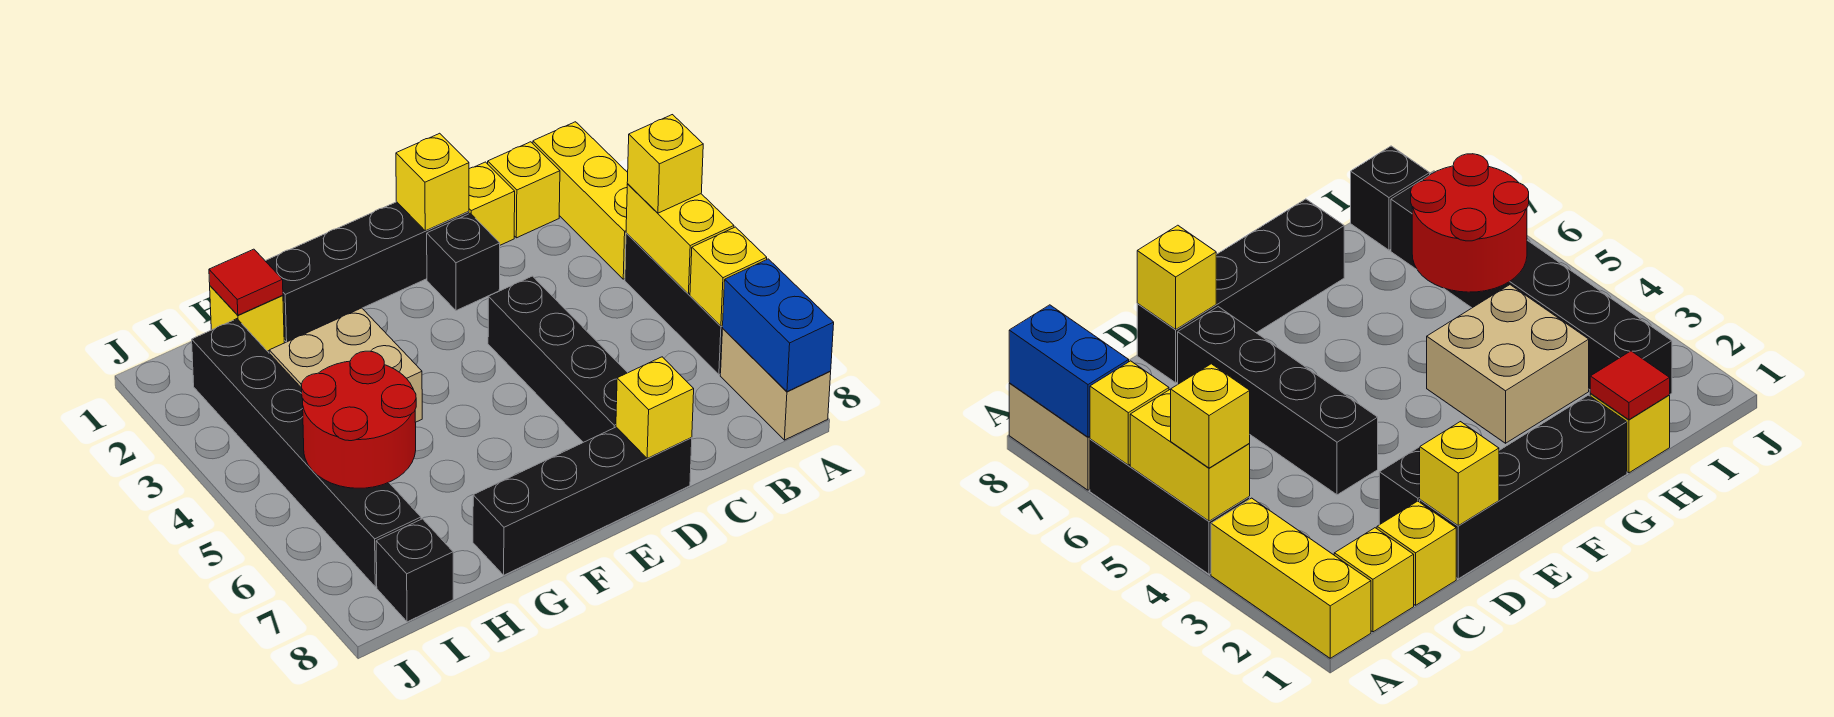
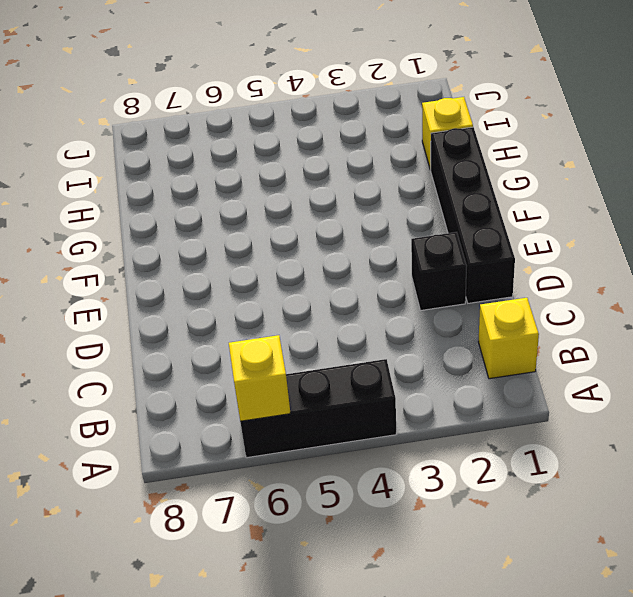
none -> yellow brick A1:A3 level 1
none -> tan brick A7:A8 level 1
none -> yellow brick C1 level 1

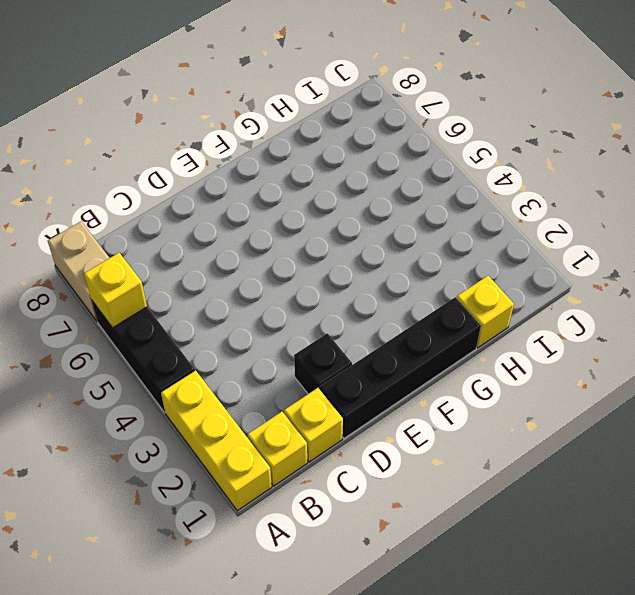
none -> black brick D4:D7 level 1
none -> black brick D8:G8 level 1
none -> tan brick G3:H4 level 1

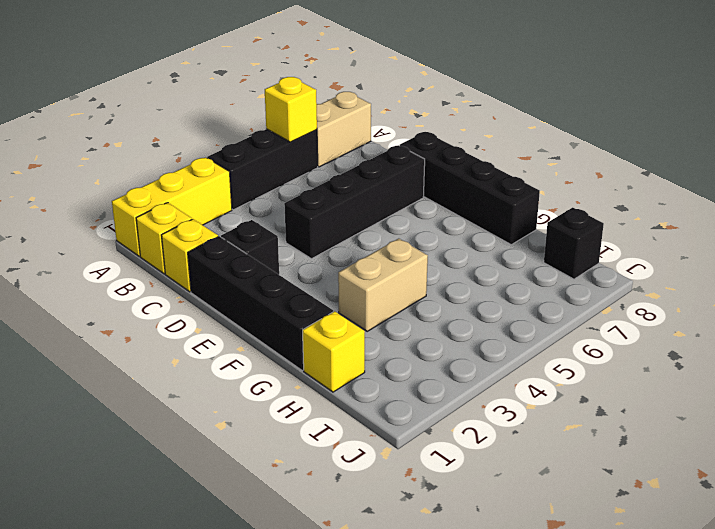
tan brick G3:G4 level 1 -> tan brick G3:H4 level 1
none -> black brick I2:I7 level 1
none -> yellow brick A4:A5 level 2
none -> blue brick A7:A8 level 2

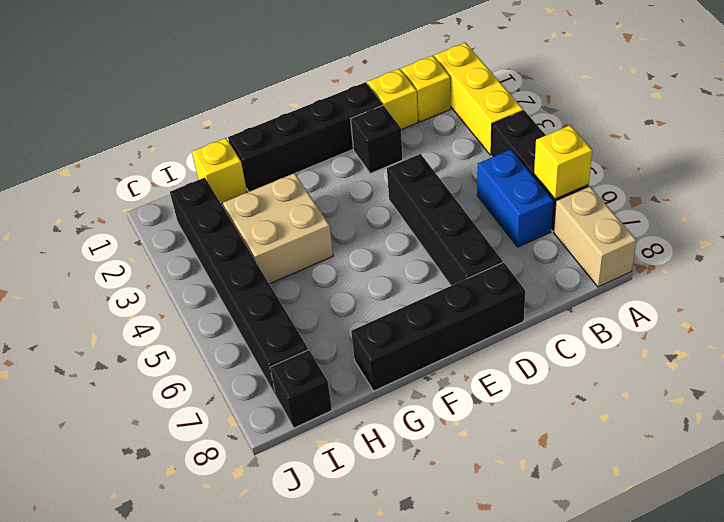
blue brick B5:B6 level 1 -> blue brick A7:A8 level 2
none -> yellow brick A4:A5 level 2
none -> yellow brick D1 level 2
none -> yellow brick D8 level 2

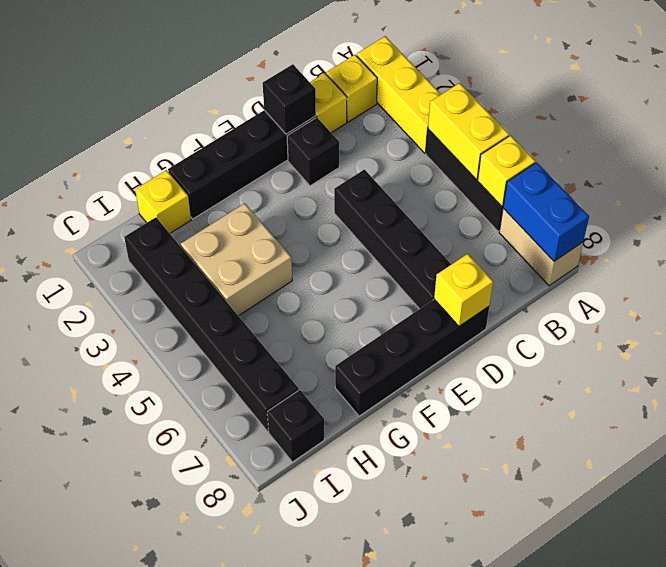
black brick D1 level 2 -> yellow brick D1 level 2
none -> red tile H1 level 2
none -> red round brick H5:I6 level 2
none -> yellow brick A4 level 3

